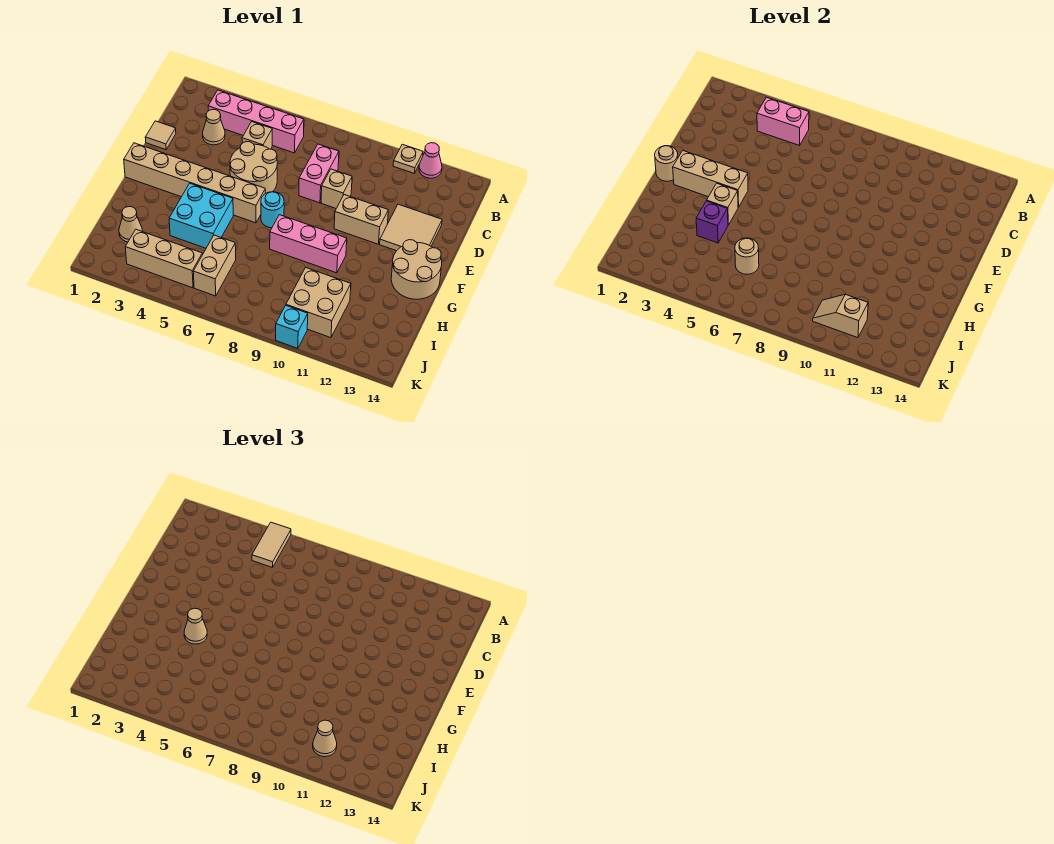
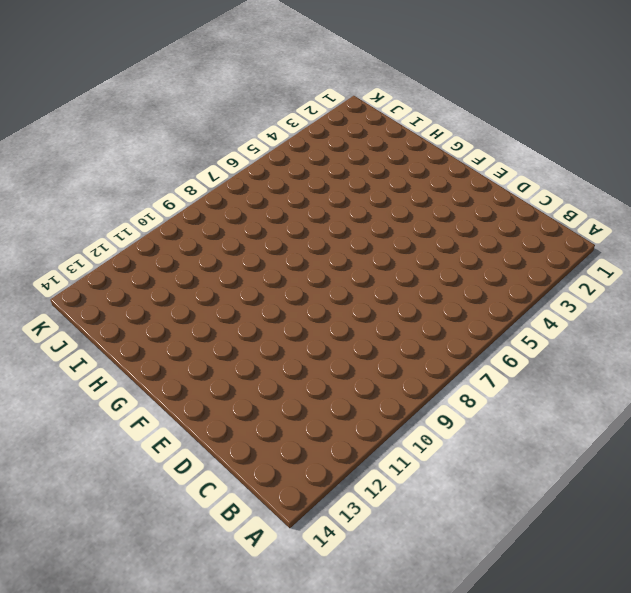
none -> tan plate A11 level 1
none -> pink cone A12 level 1
none -> pink brick B3:B6 level 1
none -> tan cone C3 level 1

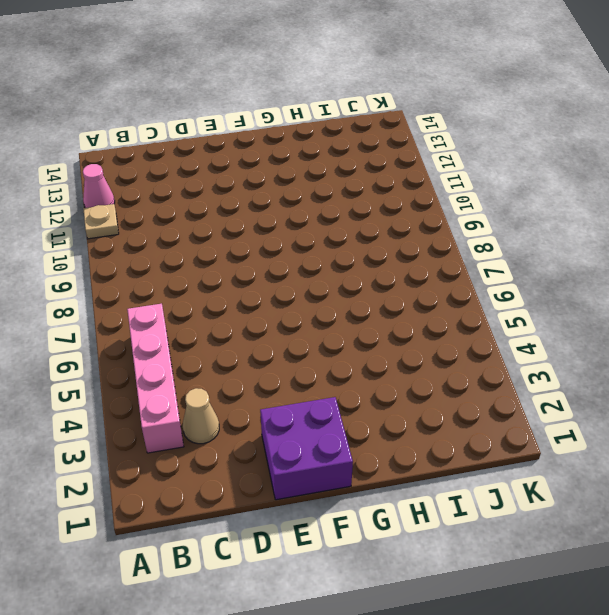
purple brick E1:F2 level 1 -> tan brick F1:F6 level 1
none -> tan brick C5 level 1
none -> pink brick C8:D8 level 1
none -> tan tile D1 level 1
none -> tan round brick D5:E6 level 1

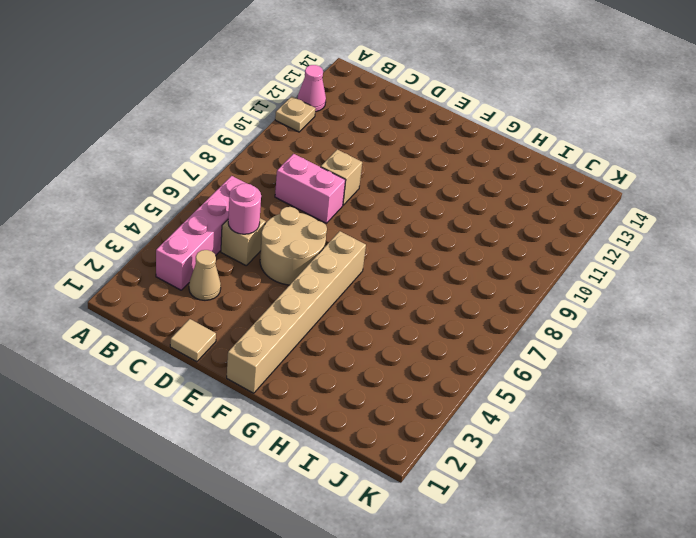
pink round brick C5 level 2 -> none
none -> tan tile D12:E13 level 1
none -> tan brick E10:E11 level 1
none -> cyan round brick F7 level 1
none -> tan round brick F13:G14 level 1

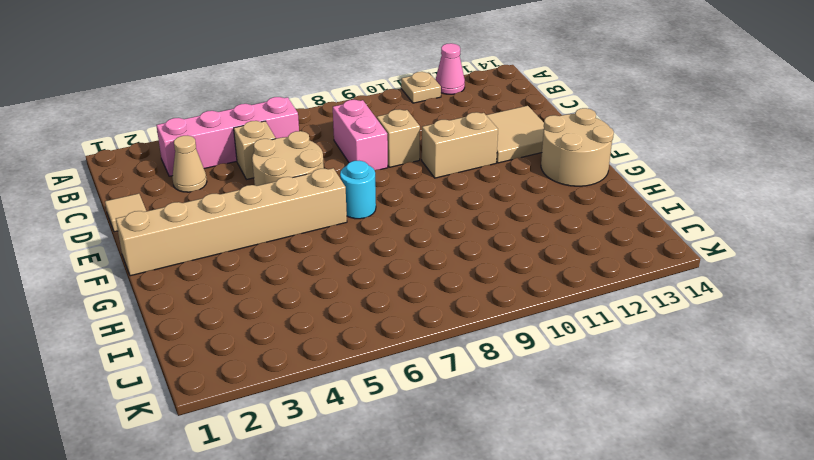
none -> cyan brick G4:H5 level 1
none -> pink brick G8:G10 level 1
none -> tan cone I2 level 1
none -> tan brick I6:J6 level 1

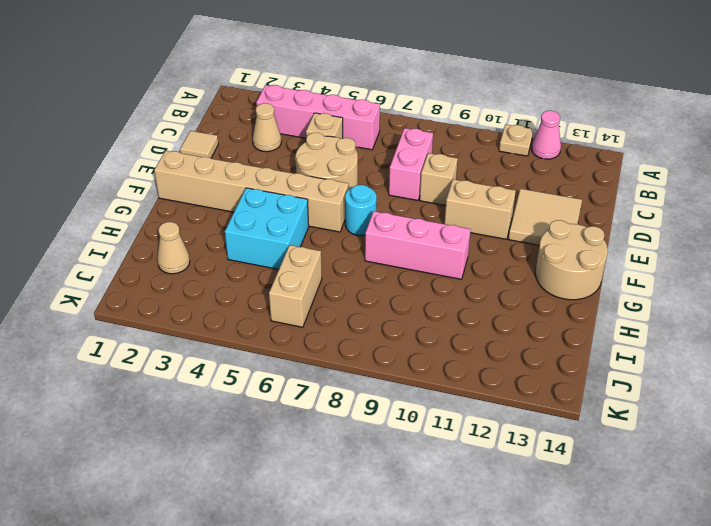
none -> tan brick I10:J11 level 1
none -> tan brick J3:J5 level 1
none -> cyan brick K10 level 1
none -> pink brick B4:B5 level 2

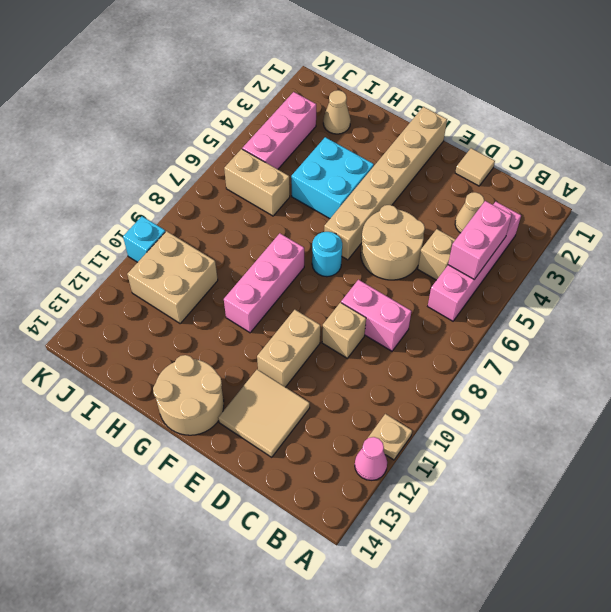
pink brick J3:J5 level 1 -> tan brick J3:J5 level 1
none -> tan round brick F1 level 2
none -> tan brick F2:F4 level 2
none -> tan brick G4 level 2
none -> purple brick H4 level 2

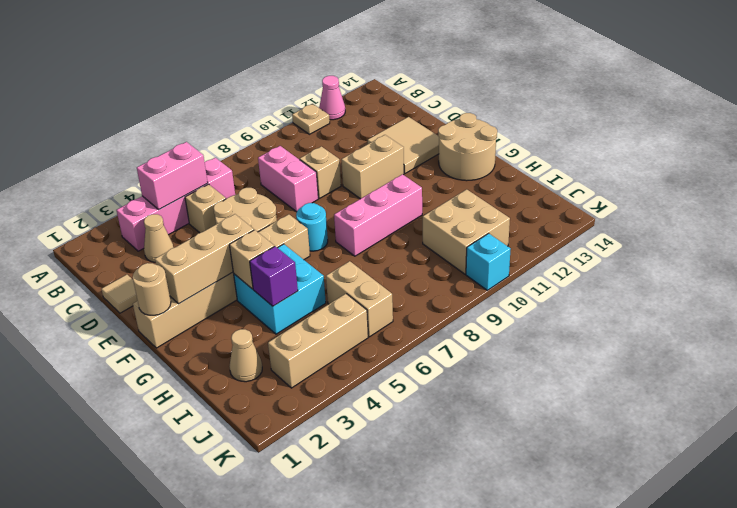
none -> tan round brick I6 level 2
none -> tan slope J10:J11 level 2 top 11
none -> tan tile A5:B5 level 3
none -> tan cone G4 level 3

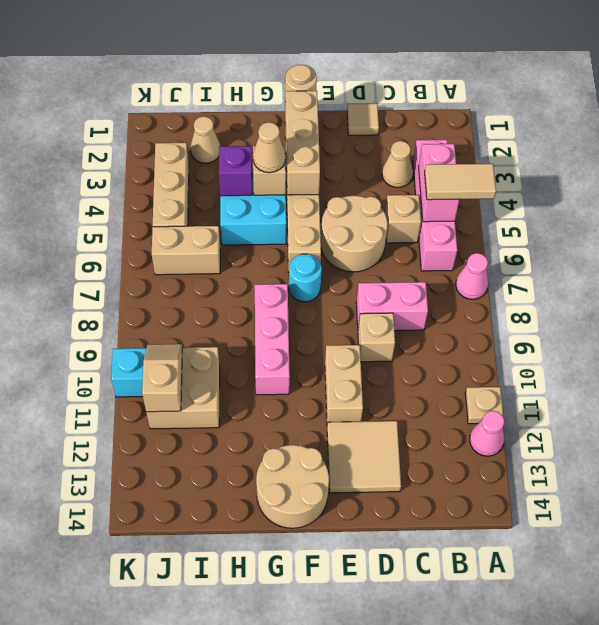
pink cone A7 level 1 -> none
none -> tan round brick I6 level 2
none -> tan cone J11 level 3

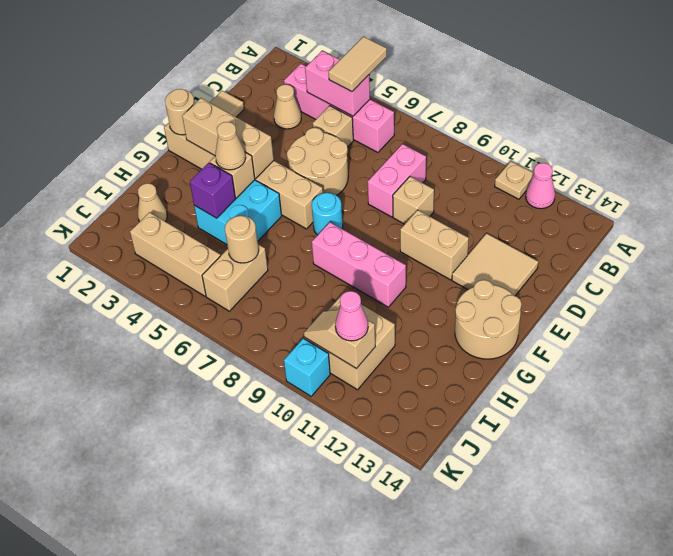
pink cone J11 level 3 -> tan cone J11 level 3

